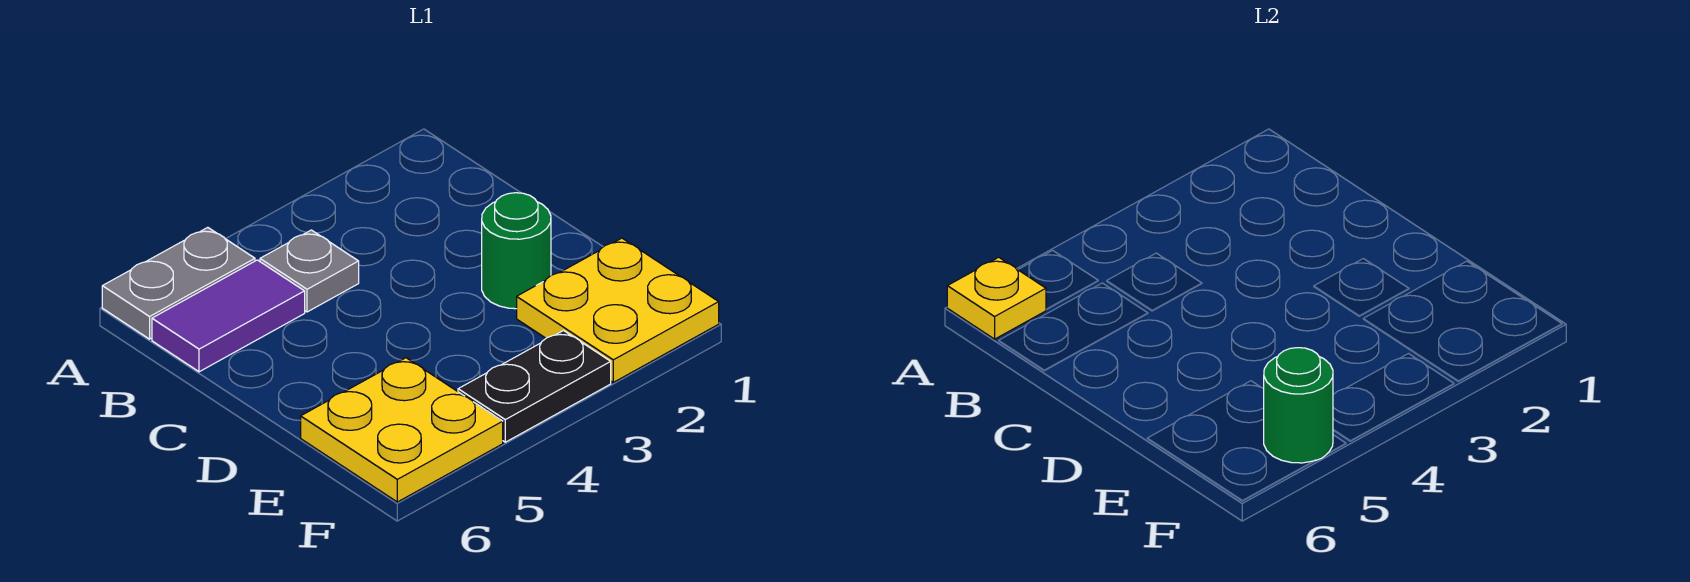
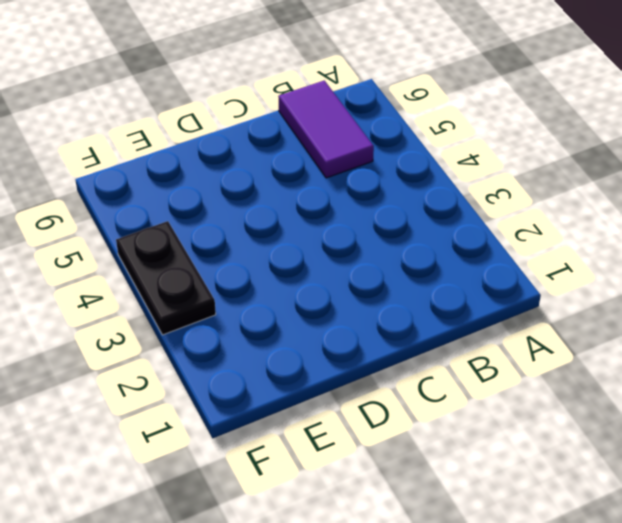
none -> grey plate A5:A6 level 1
none -> grey plate B4 level 1

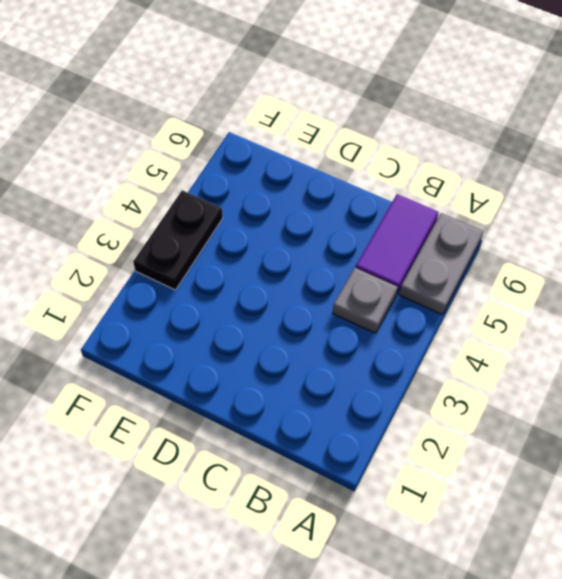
none -> green round brick D2 level 1
none -> yellow plate E1:F2 level 1

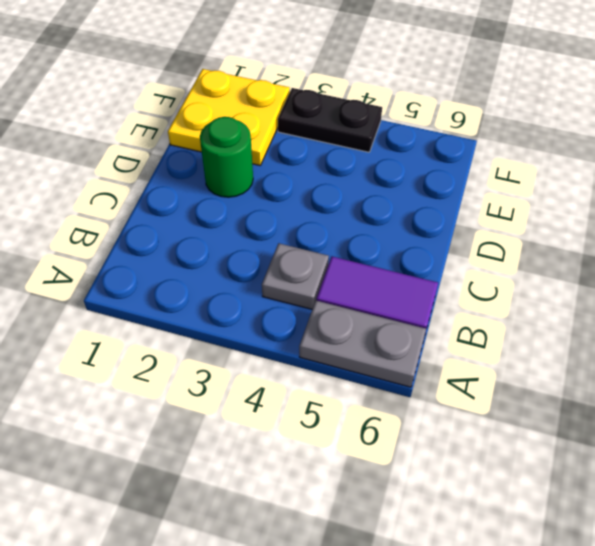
none -> yellow plate E5:F6 level 1
none -> yellow plate A6 level 2

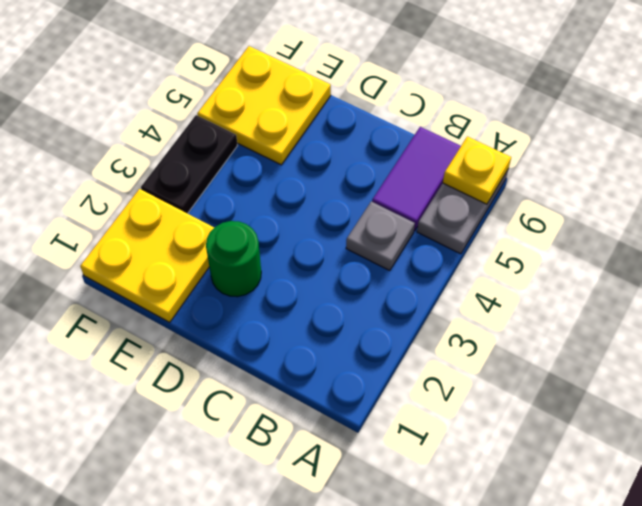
none -> green round brick F5 level 2

